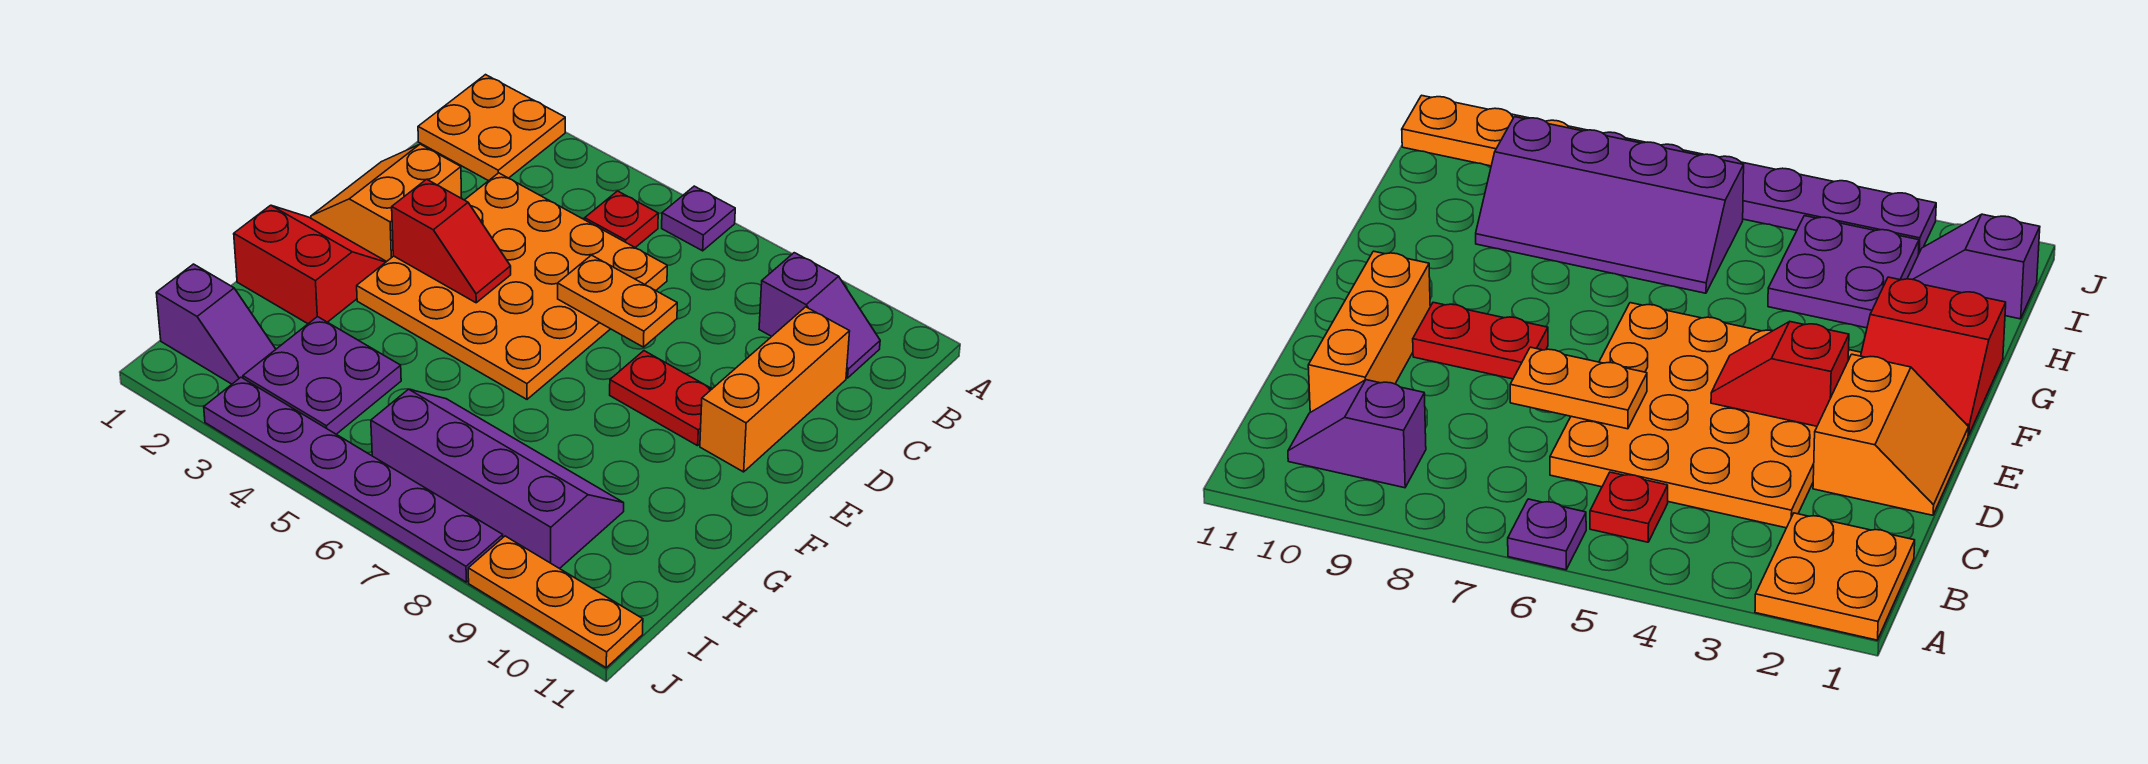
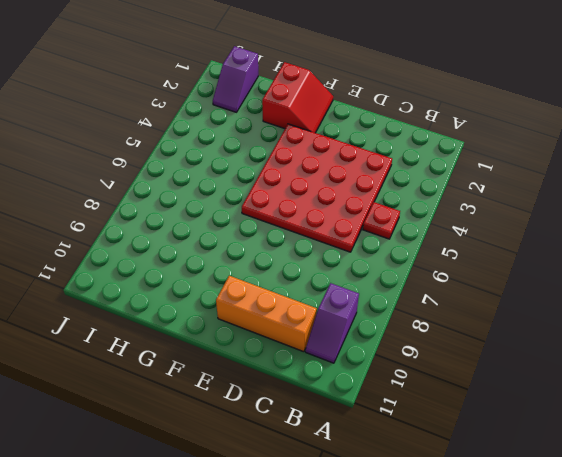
red plate C3:F6 level 1 -> orange plate C3:F6 level 1
none -> orange plate A1:B2 level 1
none -> purple plate A6 level 1
none -> orange slope D1:E2 level 1 top 2

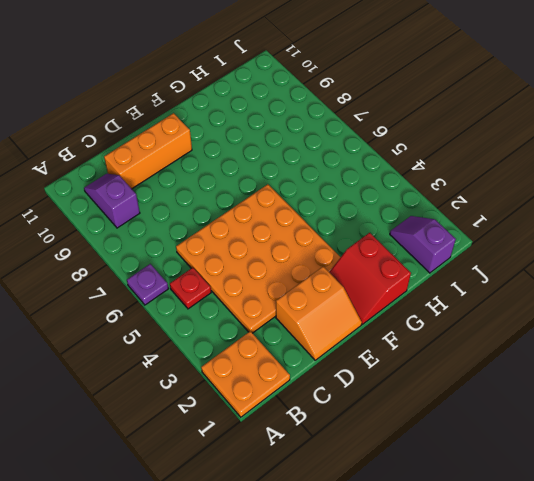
none -> red plate E8:E9 level 1
none -> purple plate H3:I4 level 1
none -> purple slope H6:I9 level 1 top I

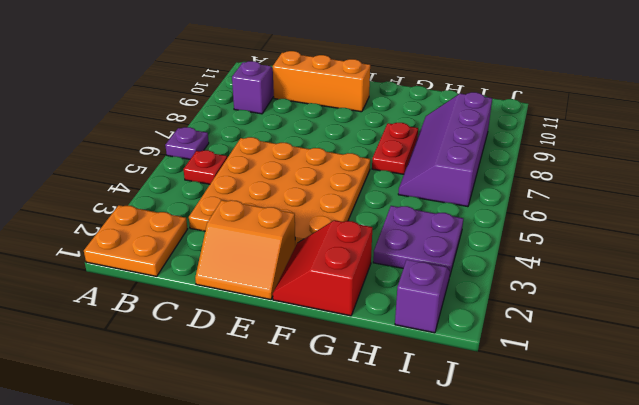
red plate G7:G8 level 1 -> red plate E8:E9 level 1
none -> purple plate J3:J8 level 1
none -> orange plate J9:J11 level 1
none -> orange plate D6:D7 level 2

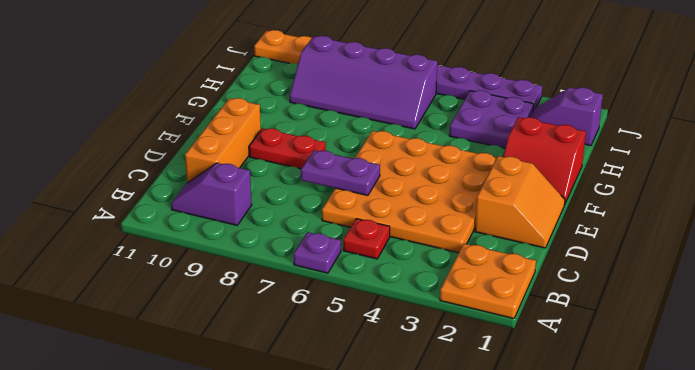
purple plate D6:D7 level 2 -> orange plate D6:D7 level 2
none -> red slope E3:E4 level 2 top 3

